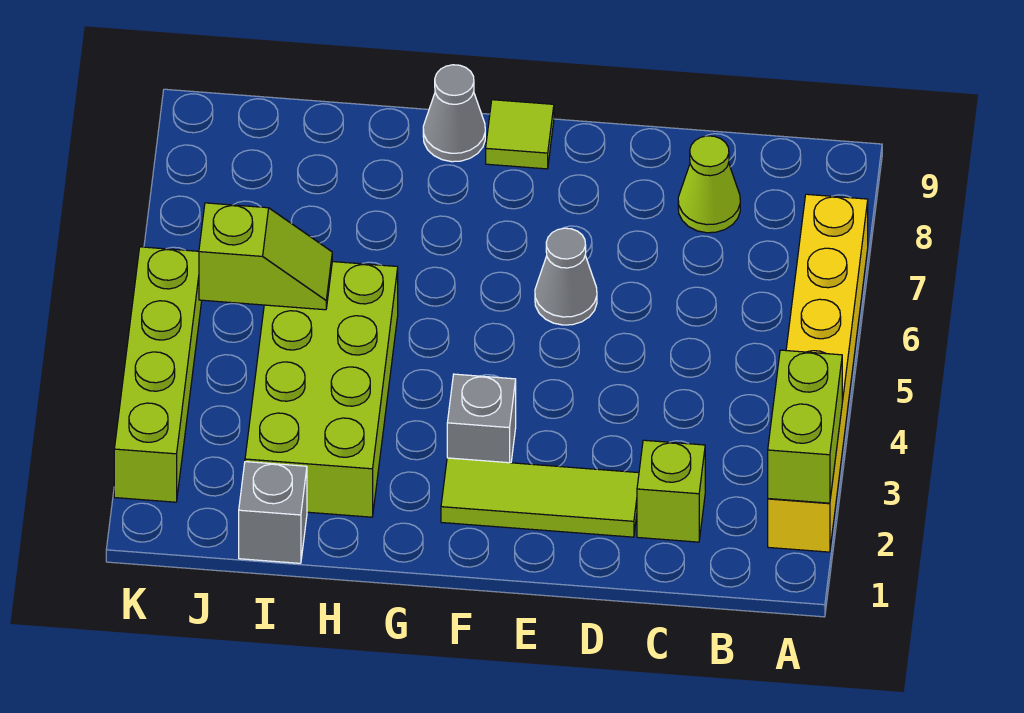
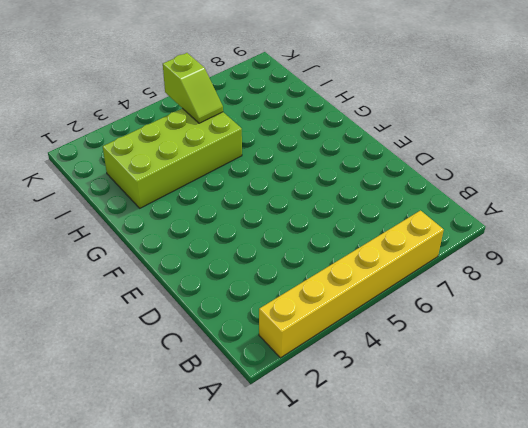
none -> lime brick C2 level 1
none -> lime cone C8 level 1
none -> lime tile D2:F2 level 1

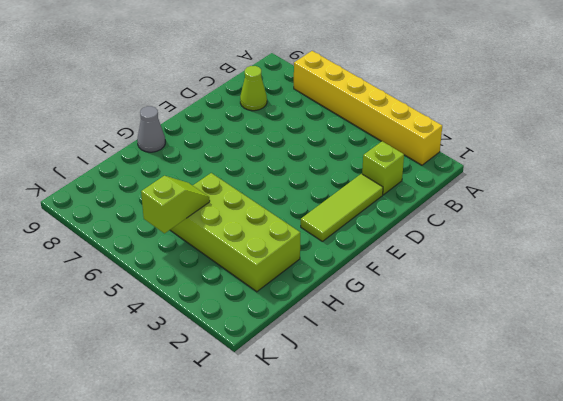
none -> grey cone E6 level 1
none -> grey brick F3 level 1
none -> lime tile F9 level 1

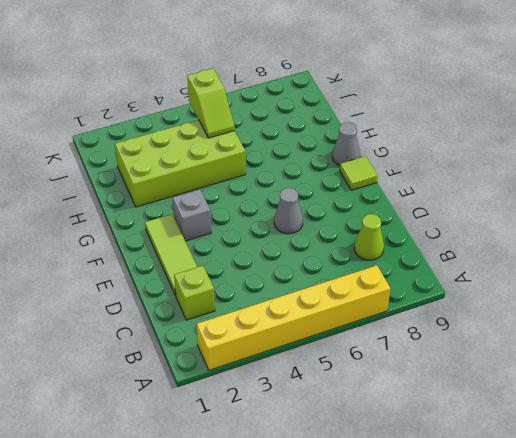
none -> grey brick I1 level 1
none -> lime brick K2:K5 level 1
none -> lime brick A2:A3 level 2

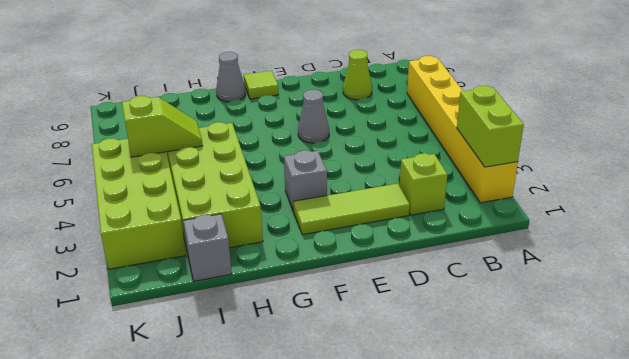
lime brick J2:K5 level 1 -> lime brick K2:K5 level 1

